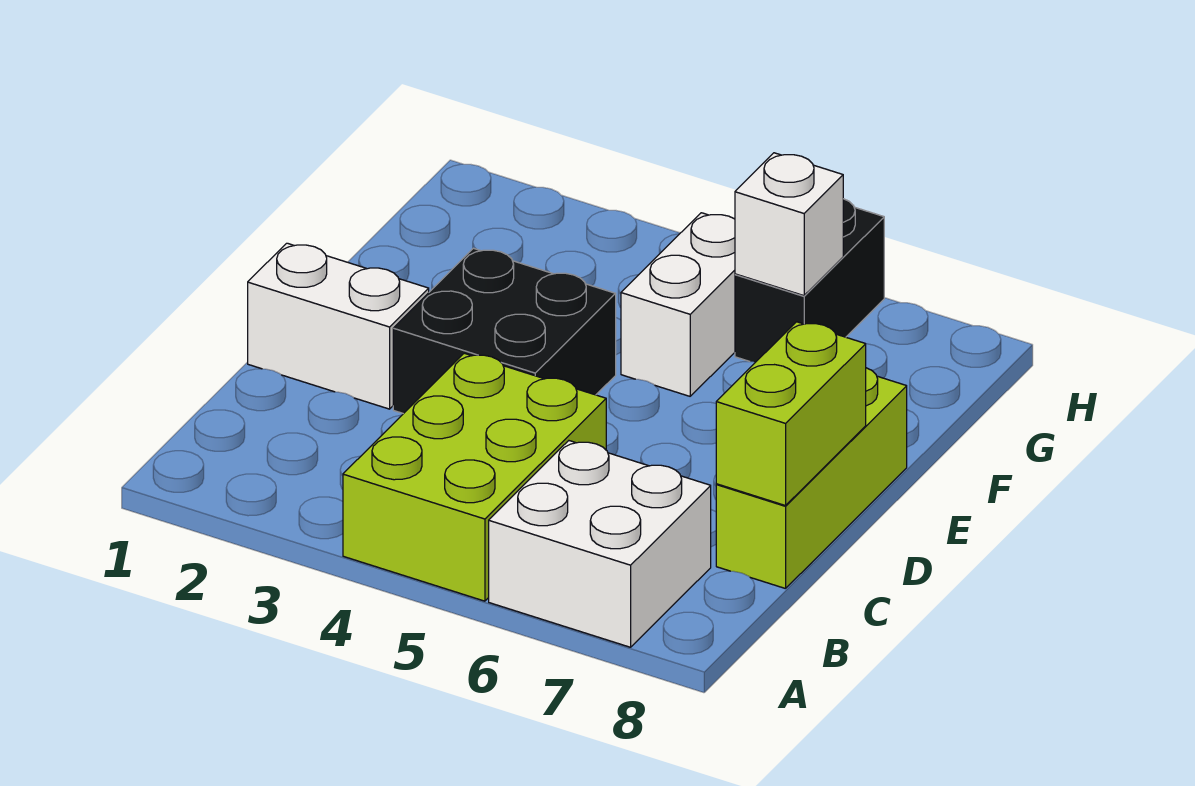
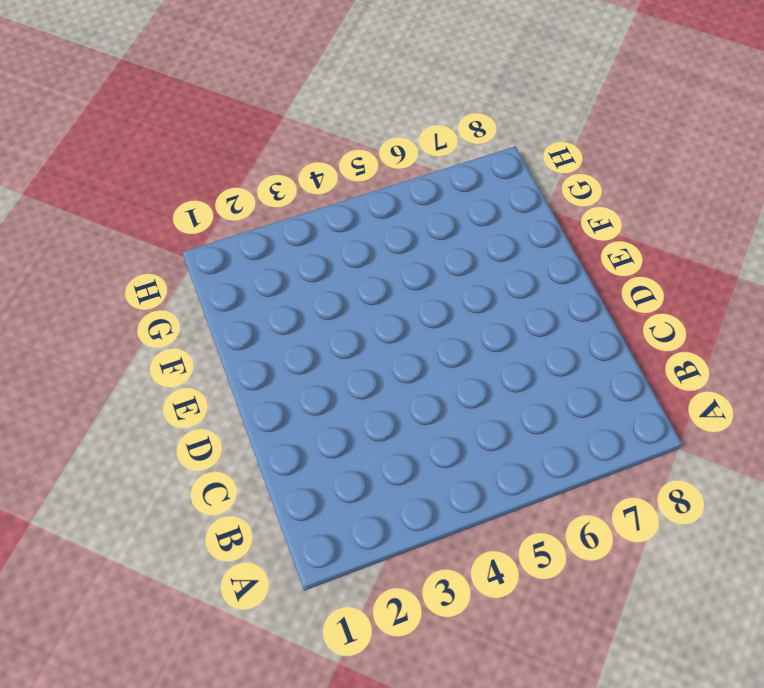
none -> lime brick A4:C5 level 1
none -> white brick A6:B7 level 1

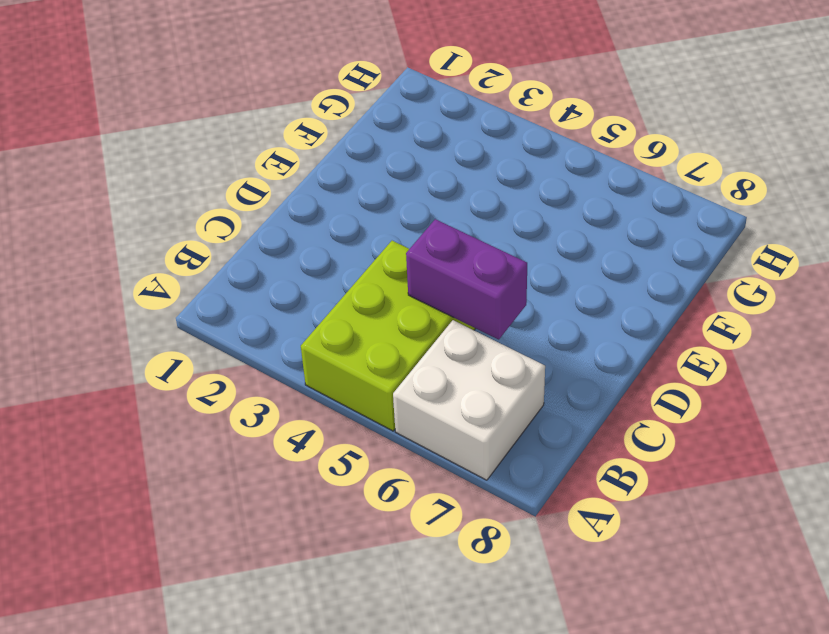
purple brick C5:C6 level 2 -> none
none -> lime brick C8:E8 level 1
none -> white brick D1:D2 level 1

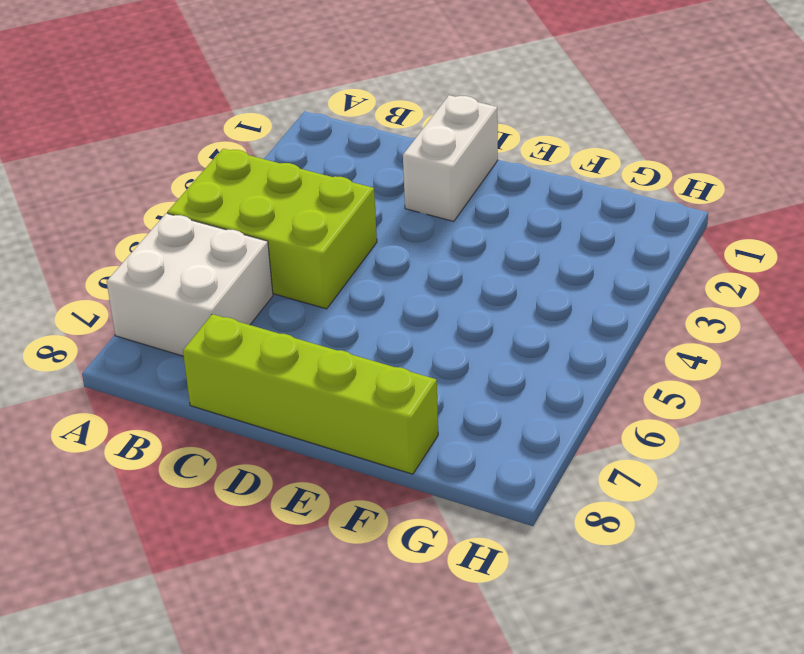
lime brick C8:F8 level 1 -> lime brick C8:E8 level 1
none -> black brick D3:E4 level 1
none -> white brick F5:G5 level 1

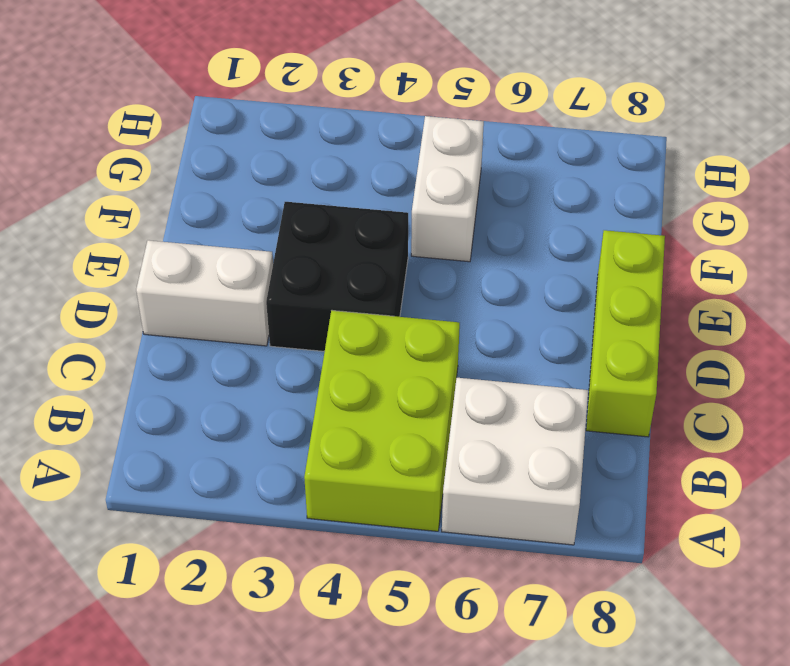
none -> black brick G6:H6 level 1
none -> lime brick C8:D8 level 2

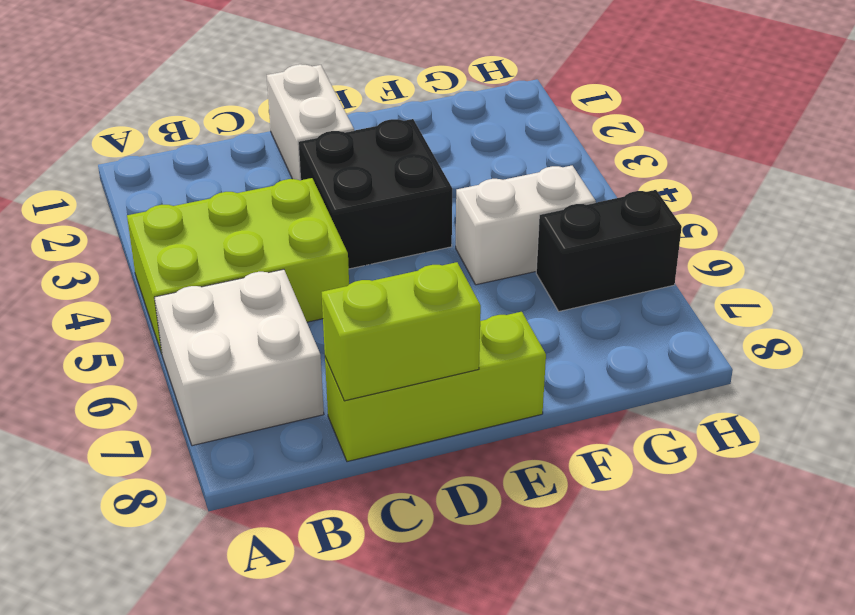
none -> white brick G6 level 2

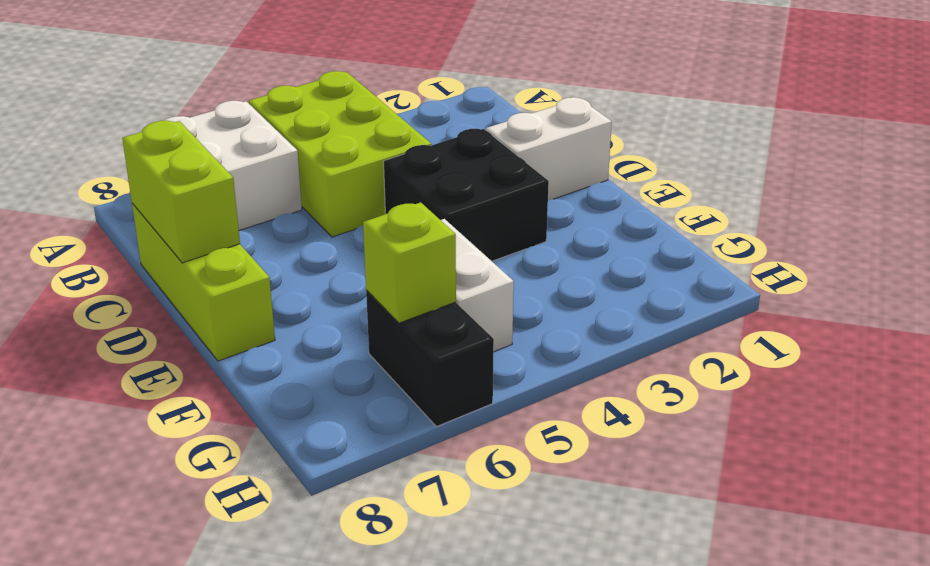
lime brick G6 level 2 -> white brick G6 level 2

